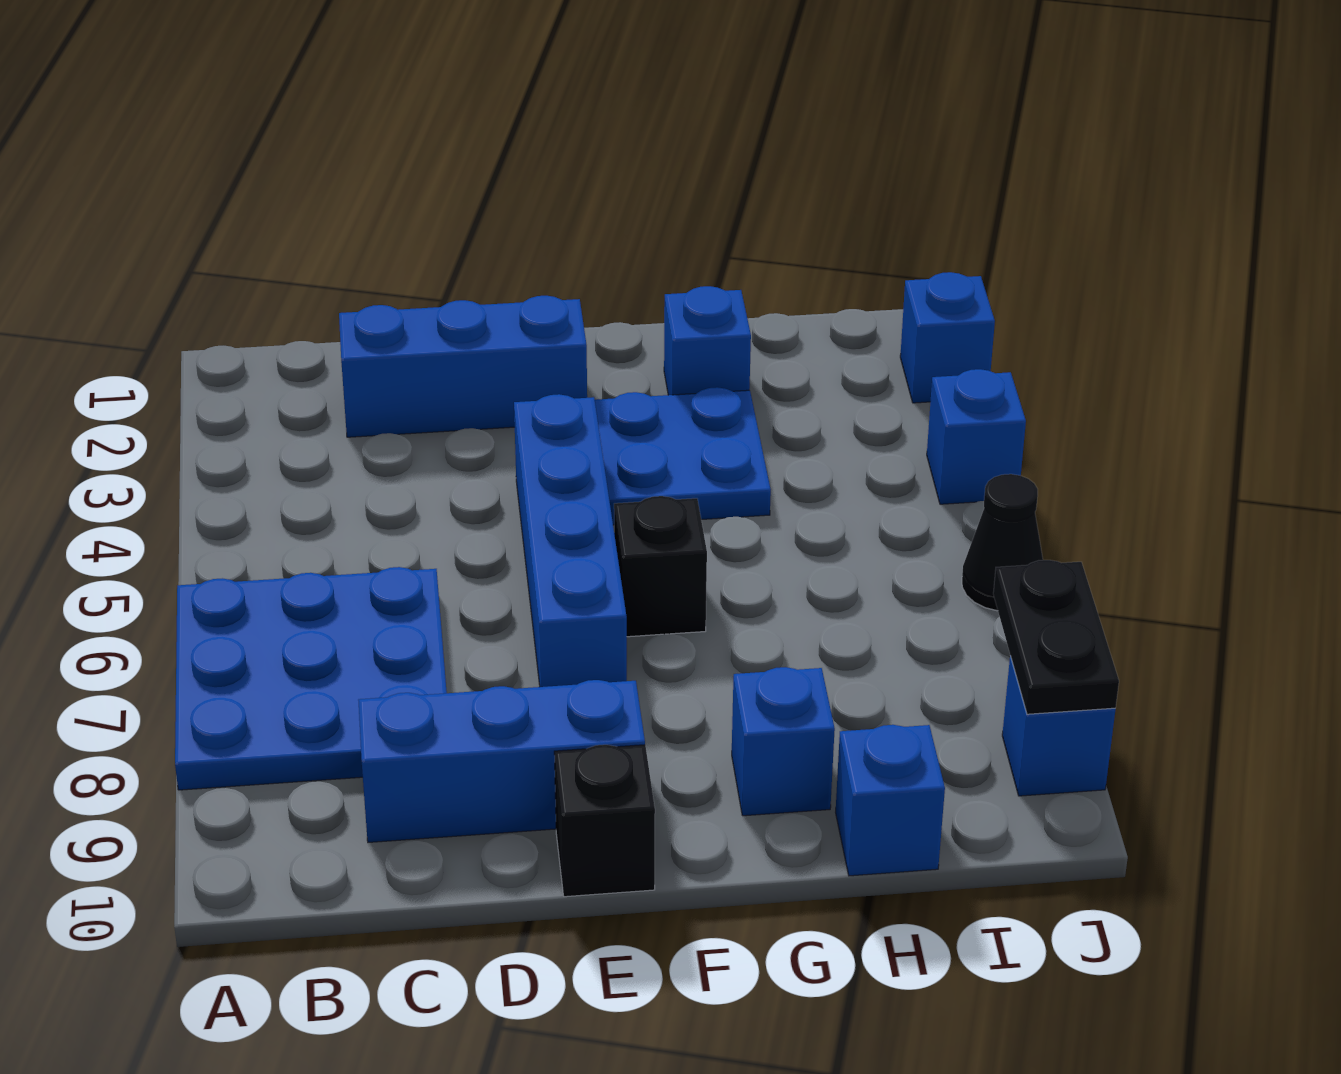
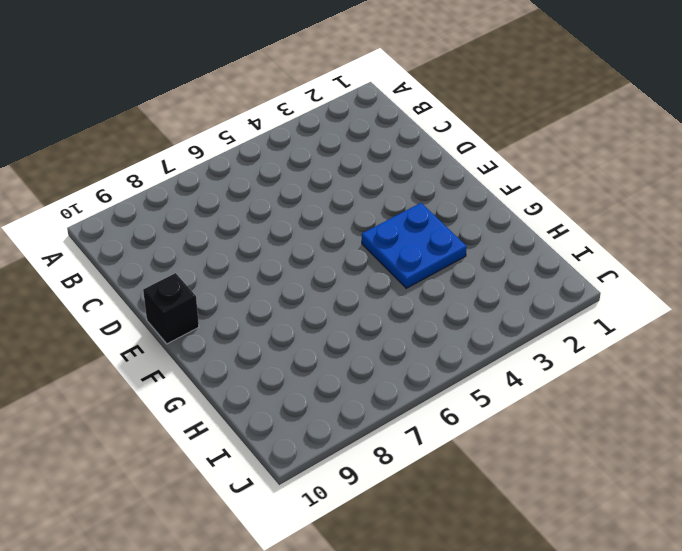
none -> blue plate A6:C8 level 1
none -> blue brick C2:E2 level 1
none -> blue brick C9:E9 level 1

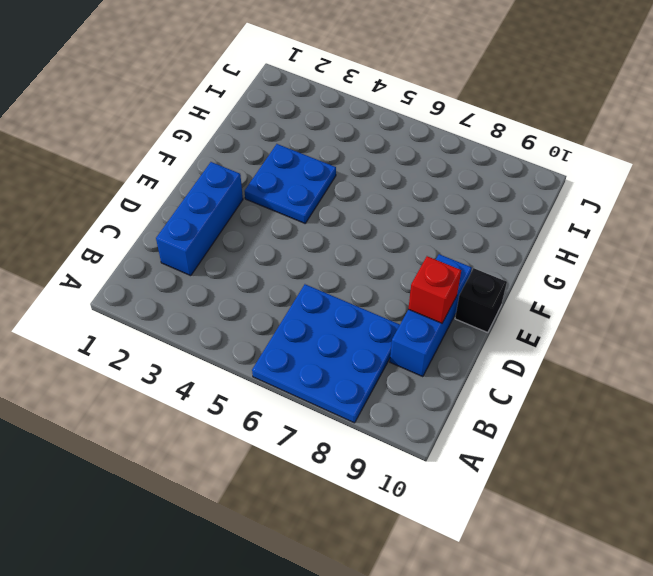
red brick D9 level 2 -> none
none -> blue brick E4:E7 level 1
none -> black brick F6 level 1
none -> blue brick G2 level 1

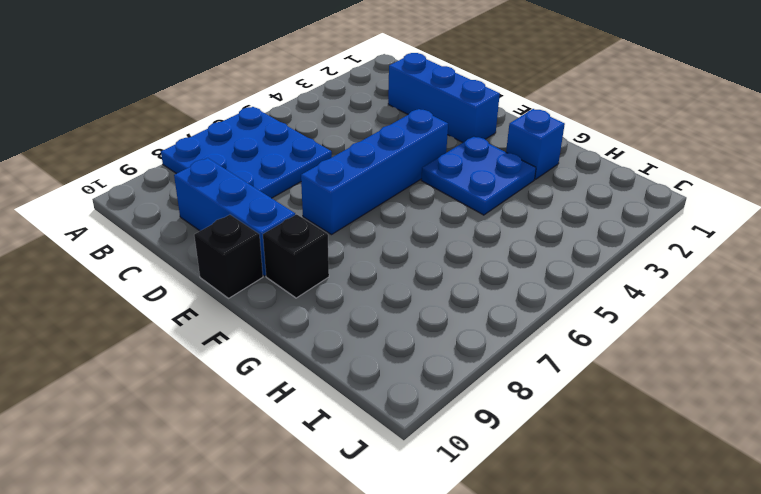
black brick F9 level 1 -> black brick F6 level 1
none -> blue brick G9 level 1
none -> blue brick H10 level 1
none -> blue brick J2 level 1

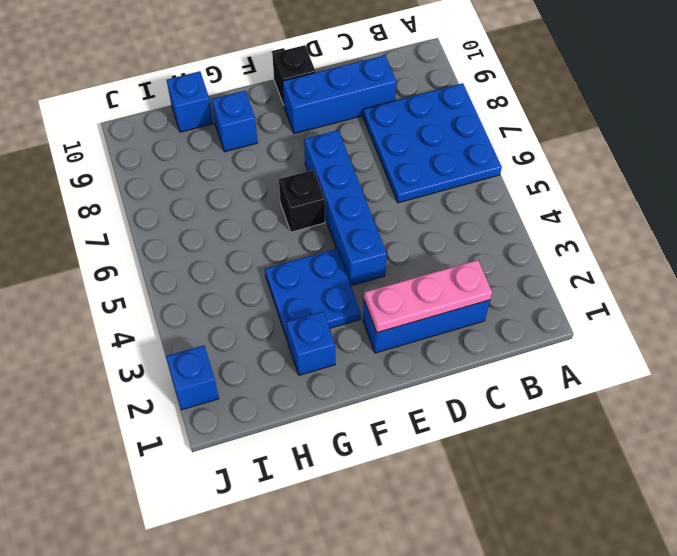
pink plate C2:E2 level 2 -> none
none -> blue brick J4 level 1
none -> black cone J6 level 1
none -> blue brick J9 level 1

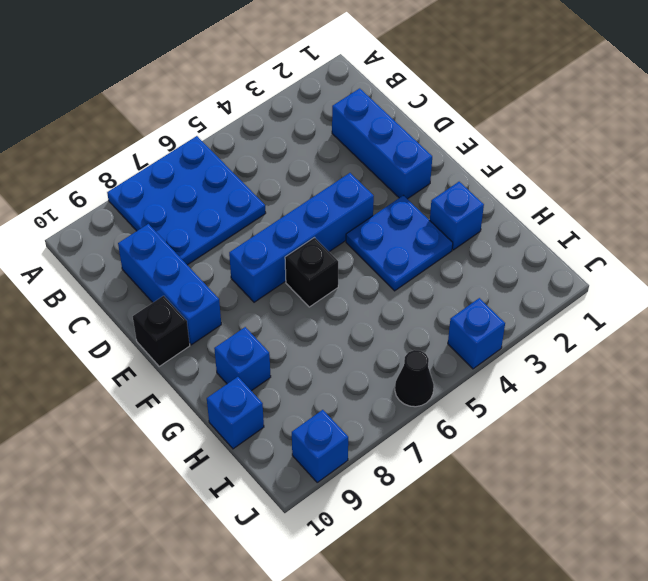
none -> blue brick J2 level 1
none -> black plate J8:J9 level 2

